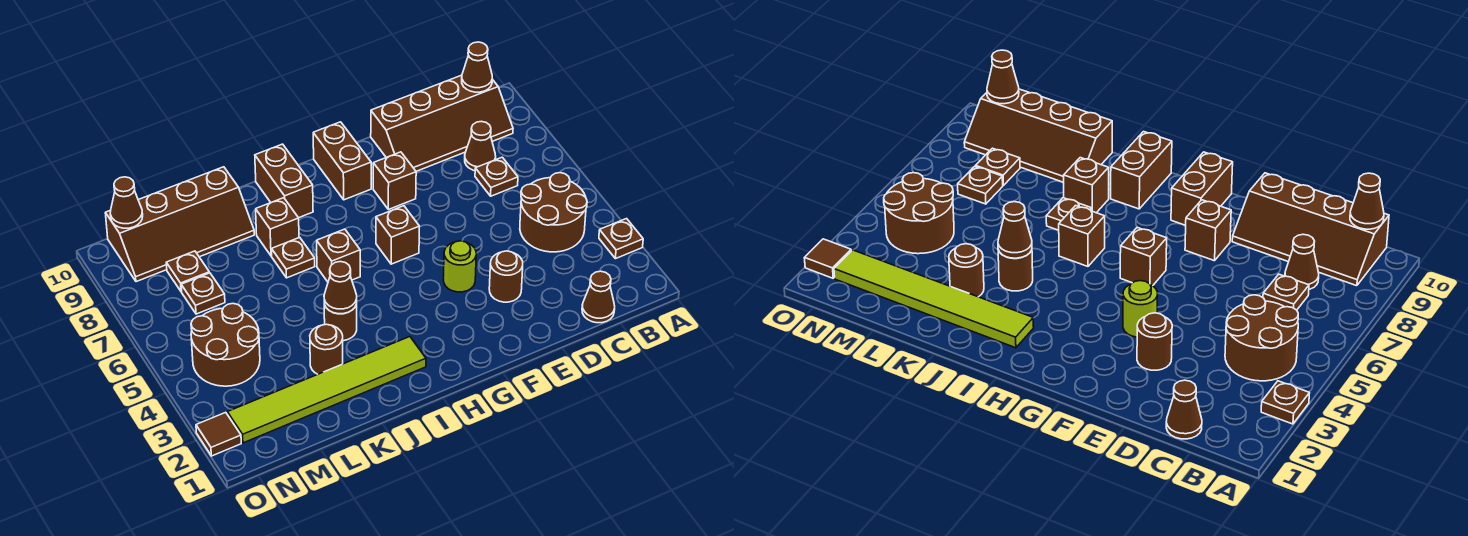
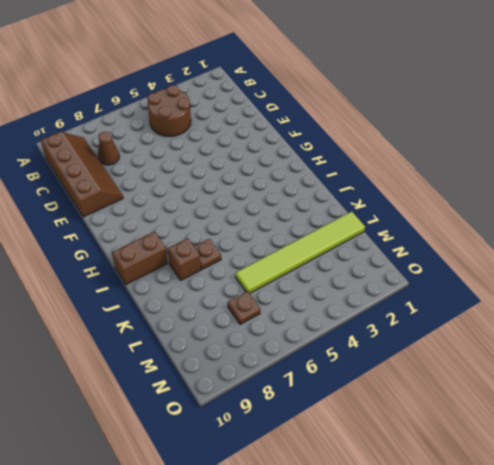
lime tile L1:L6 level 1 -> lime tile I2:N2 level 1
none -> brown plate A3 level 1
none -> brown cone C1 level 1
none -> brown plate C7 level 1

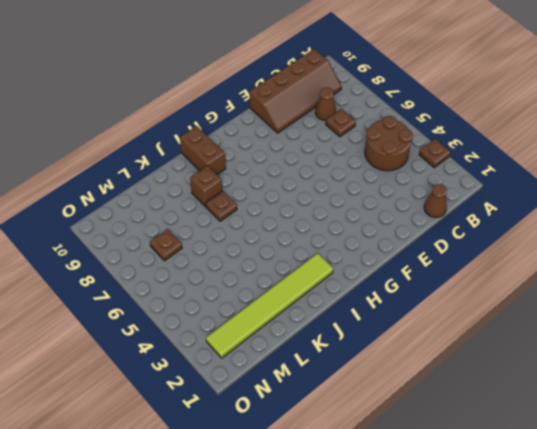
none -> brown round brick E3 level 1
none -> lime round brick F4 level 1
none -> brown brick F8 level 1

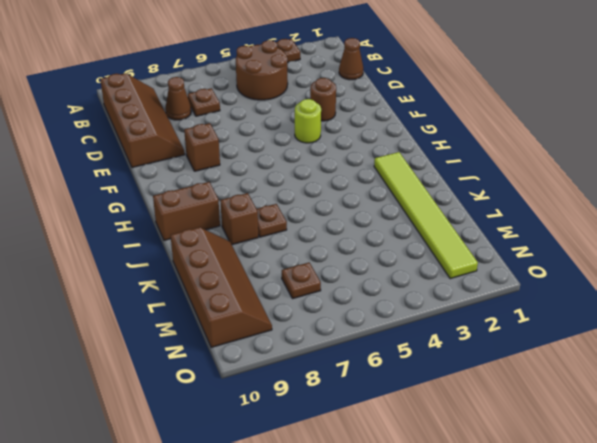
none -> brown brick G6 level 1
none -> brown brick G9:G10 level 1
none -> brown brick I6 level 1

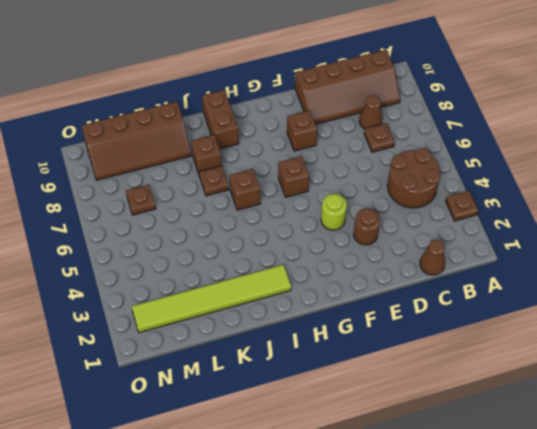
none -> brown brick G9:G10 level 1
none -> brown round brick J4 level 1
none -> brown round brick K3 level 1

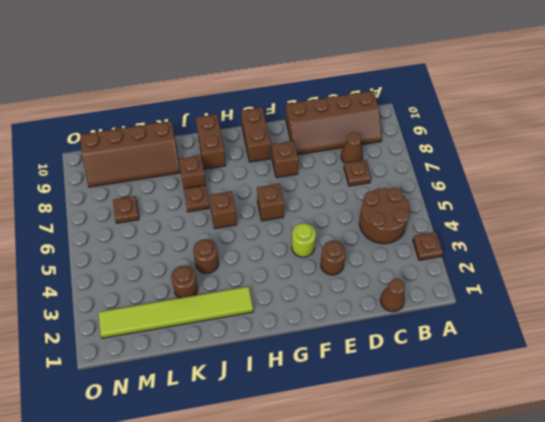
none -> brown round brick M4:N5 level 1
none -> brown plate M8 level 1
none -> brown tile O2 level 1

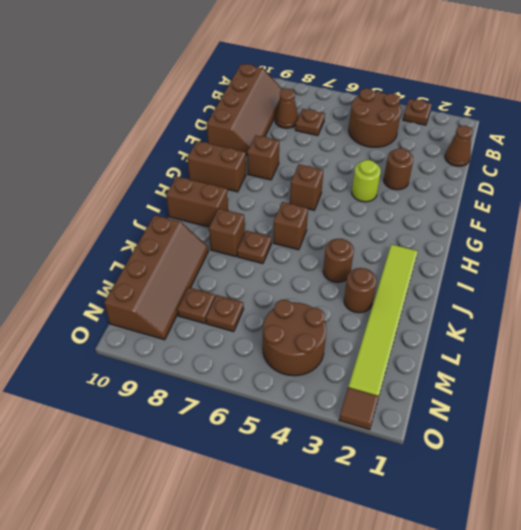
none -> brown cone B10 level 2
none -> brown cone J4 level 2
none -> brown cone N10 level 2

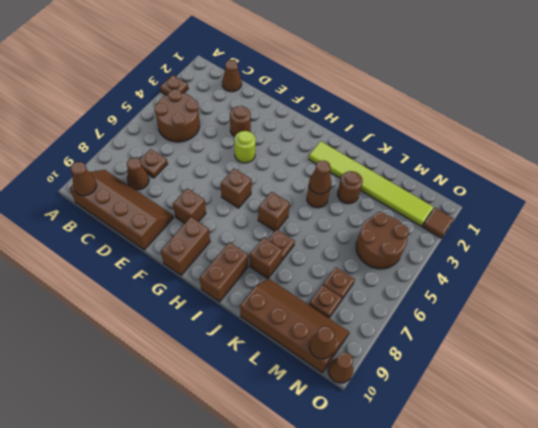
brown cone O10 level 1 -> none

